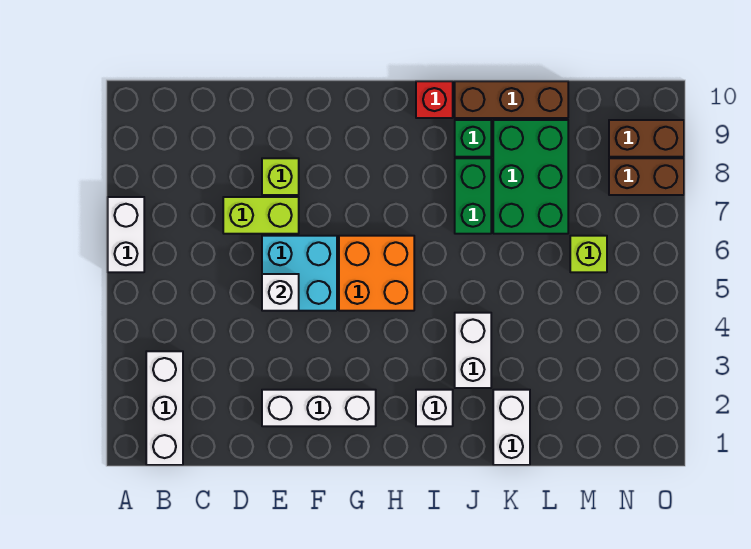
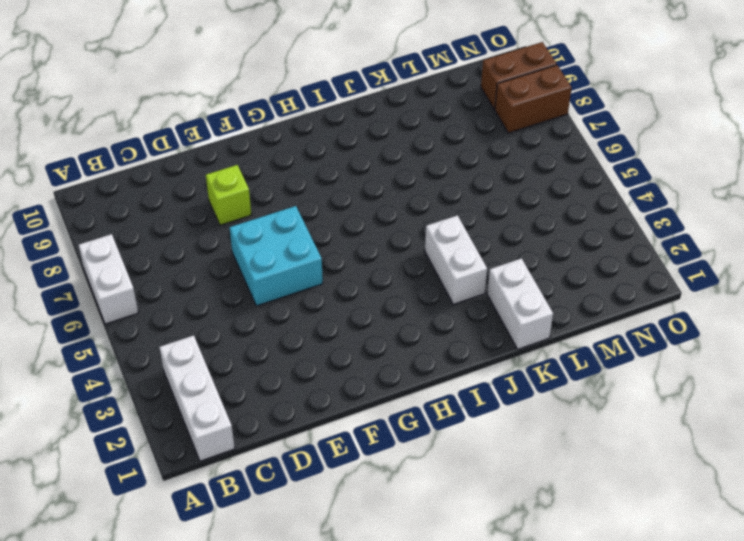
none -> lime brick D7:E7 level 1
none -> white brick E2:G2 level 1
none -> orange brick G5:H6 level 1

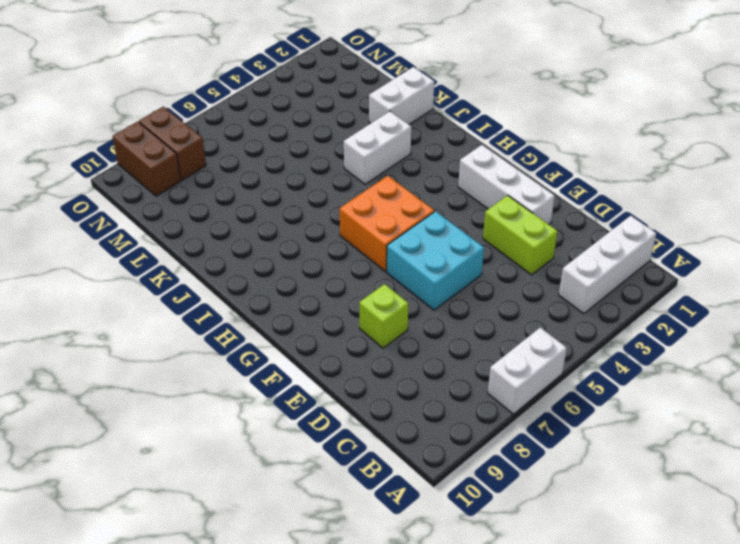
lime brick D3:E3 level 1 -> lime brick D7:E7 level 1
none -> white brick I2 level 1
none -> red brick I10 level 1
none -> green brick J7:J8 level 1

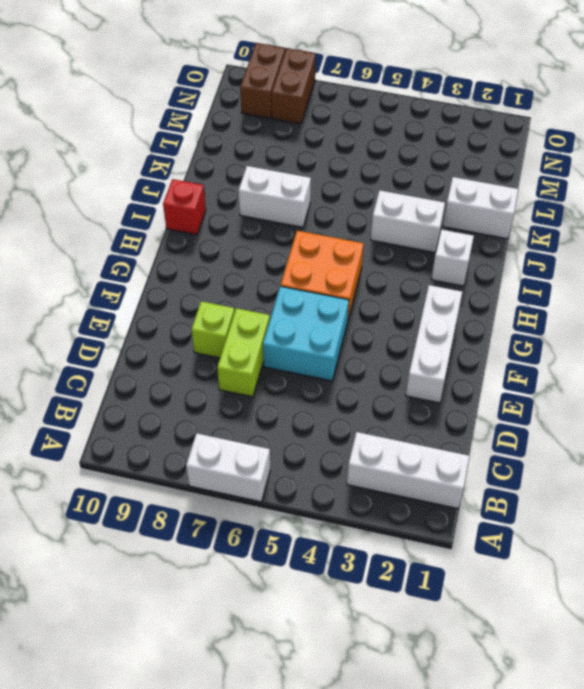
white brick J7:J8 level 1 -> green brick J7:J8 level 1
none -> green brick J9 level 1
none -> brown brick J10:L10 level 1
none -> green brick K7:L9 level 1

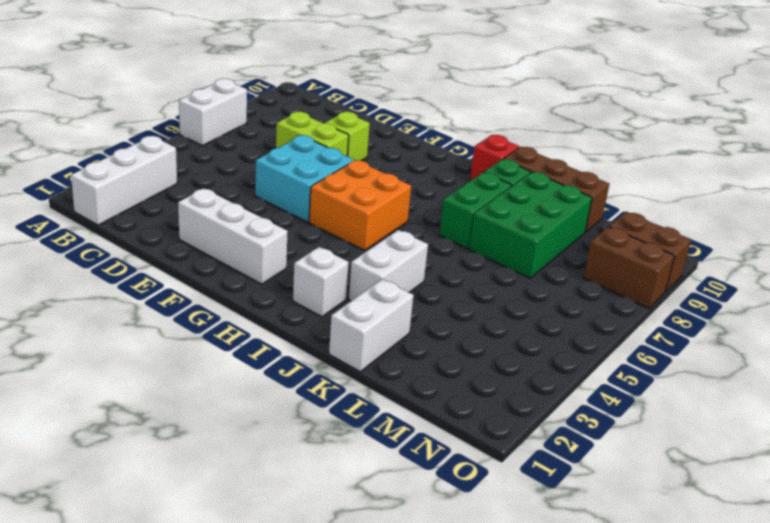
none -> lime brick M6 level 1
none -> white brick E5 level 2

